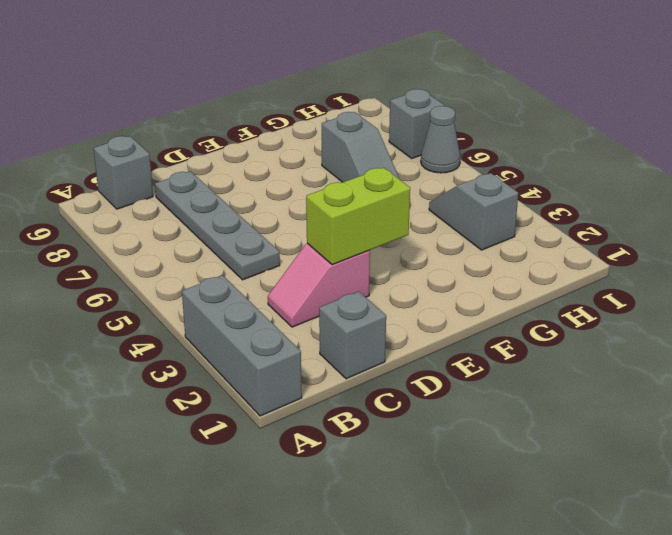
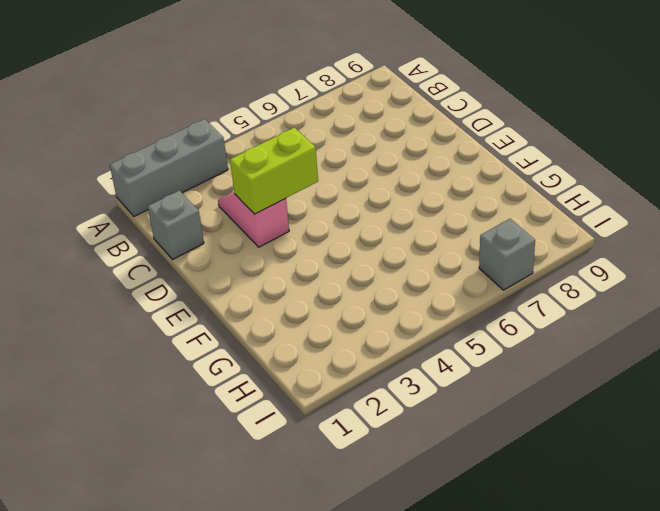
lime brick D3:D4 level 2 -> lime brick D3:E3 level 2
none -> grey brick B9 level 1
none -> grey plate C5:C8 level 1

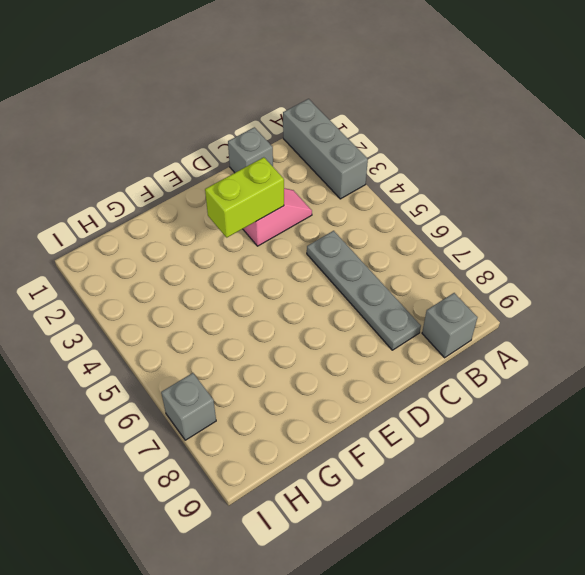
none -> grey slope G6:G7 level 1 top 7
none -> grey slope H3:H4 level 1 top 3

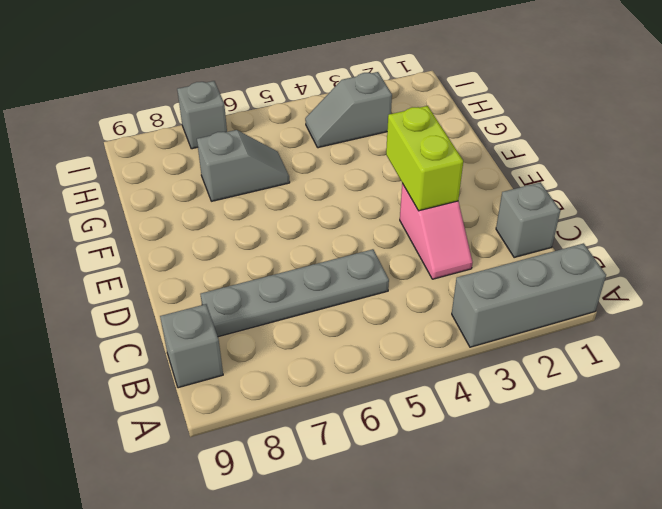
none -> grey cone I6 level 1

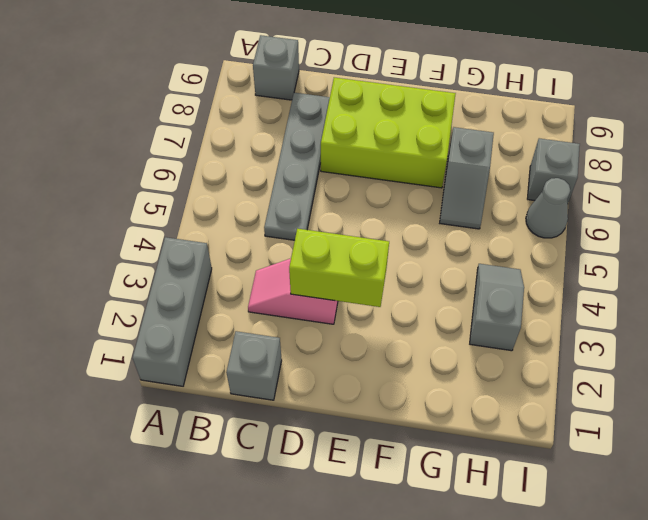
lime brick D7:F8 level 1 -> none

